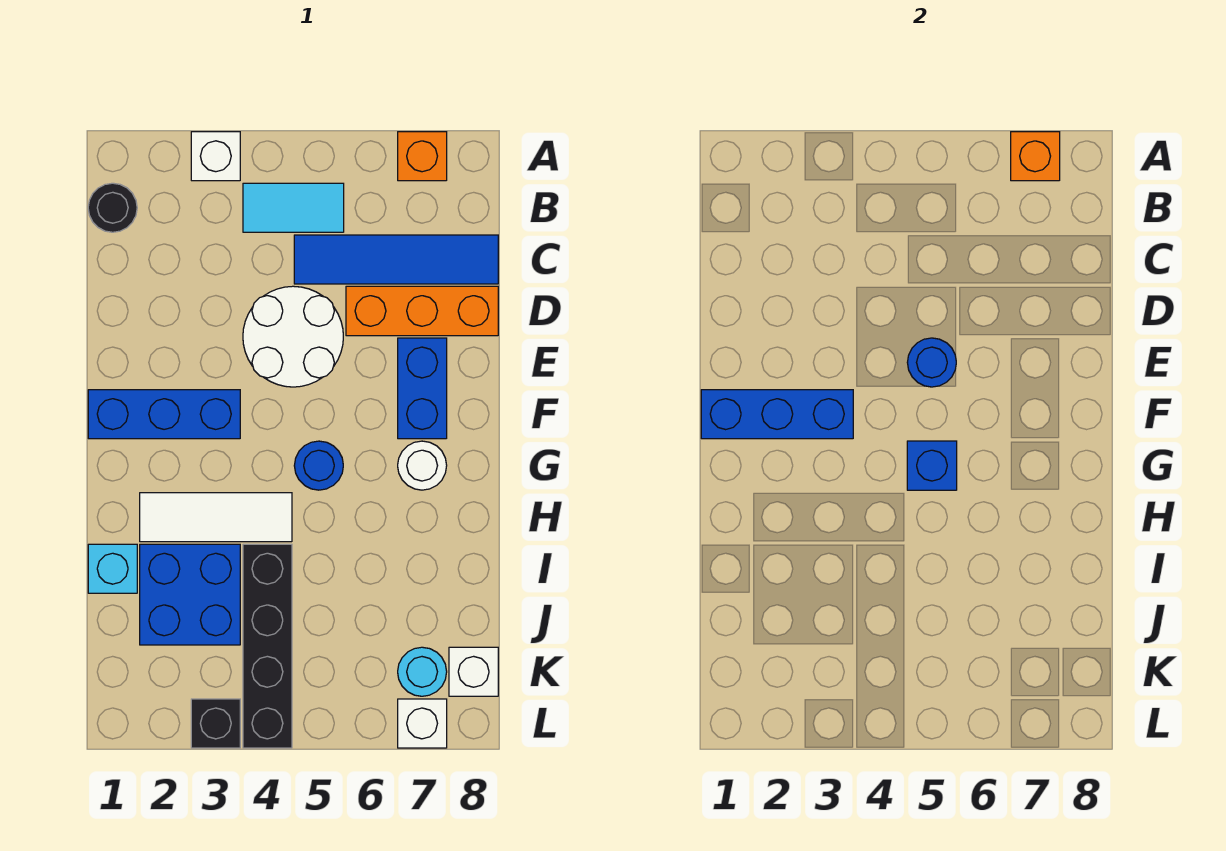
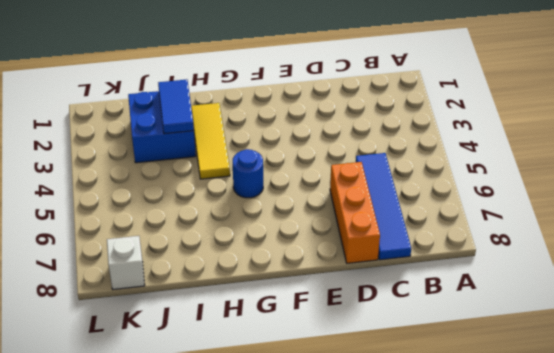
yellow tile H2:H4 level 1 -> white tile H2:H4 level 1
blue tile I2:I3 level 2 -> none
none -> white brick A3 level 1
none -> orange brick A7 level 1
none -> black round brick B1 level 1

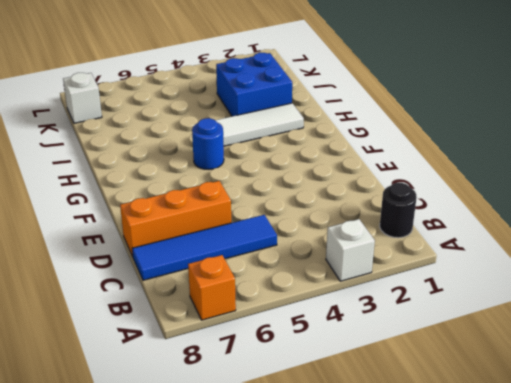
none -> cyan tile B4:B5 level 1
none -> white round brick D4:E5 level 1
none -> blue brick E7:F7 level 1

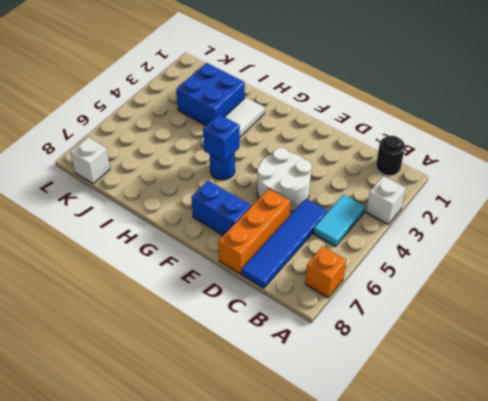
none -> blue brick F1:F3 level 1
none -> white round brick G7 level 1
none -> cyan brick I1 level 1

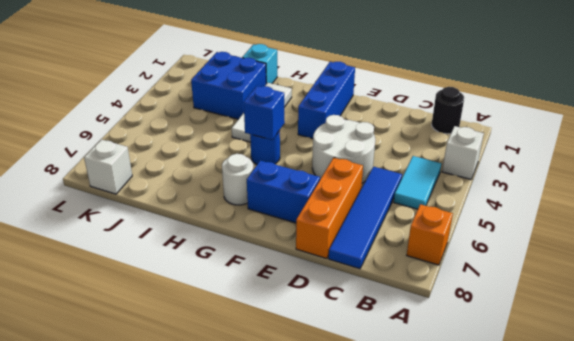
none -> black brick I4:L4 level 1
none -> cyan round brick K7 level 1
none -> black brick L3 level 1

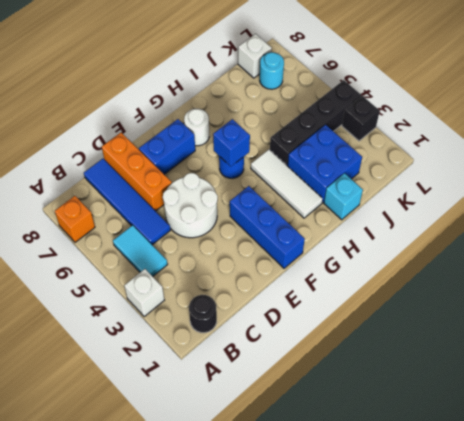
none -> white brick L7 level 1
none -> orange brick A7 level 2
none -> blue round brick E5 level 2

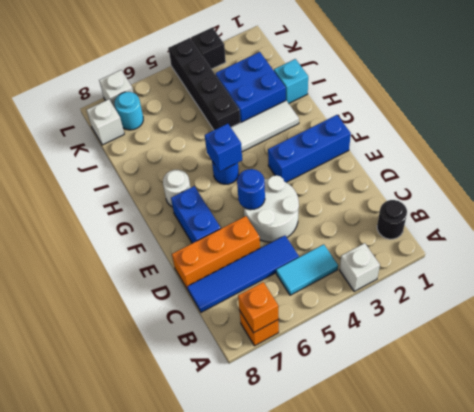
none -> blue brick F1:F3 level 2

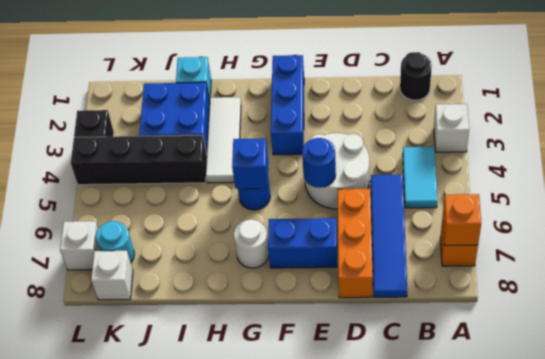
none -> blue brick F1:F3 level 2

